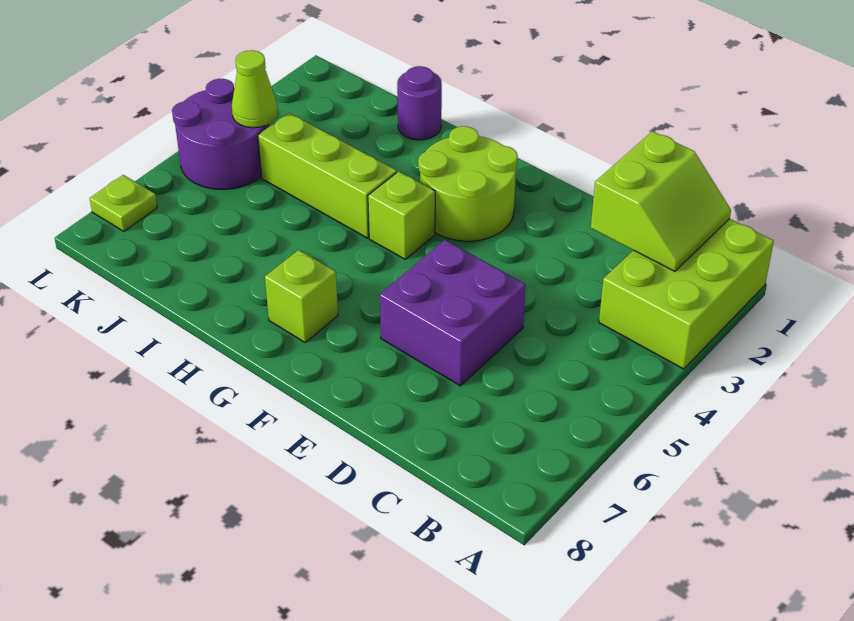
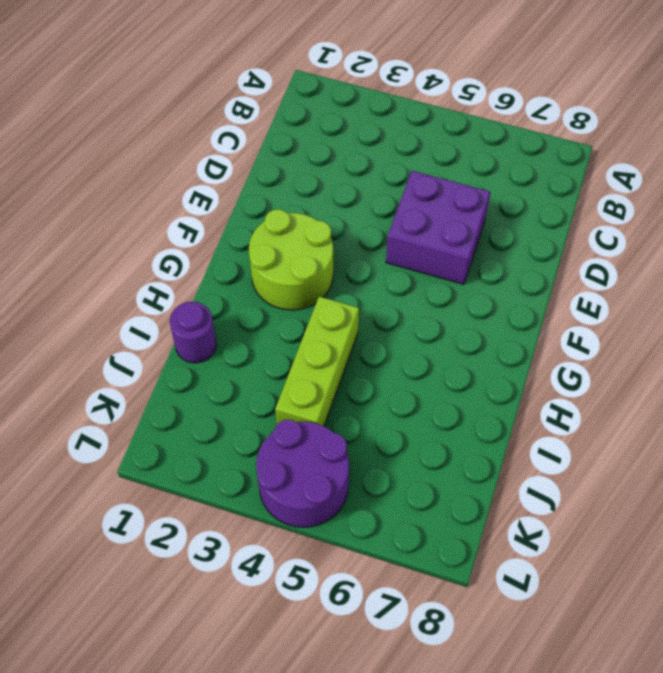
none -> lime brick A1:B3 level 1
none -> lime brick G4 level 1

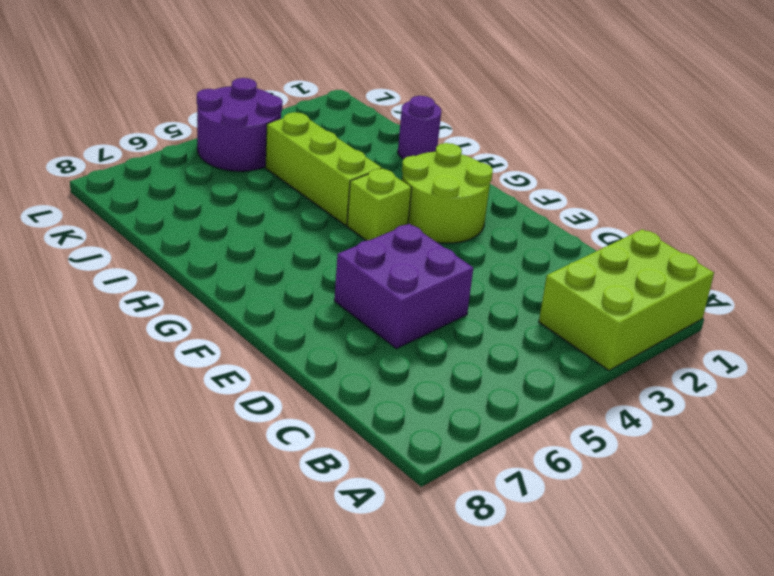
none -> lime brick G7 level 1
none -> lime plate L7 level 1

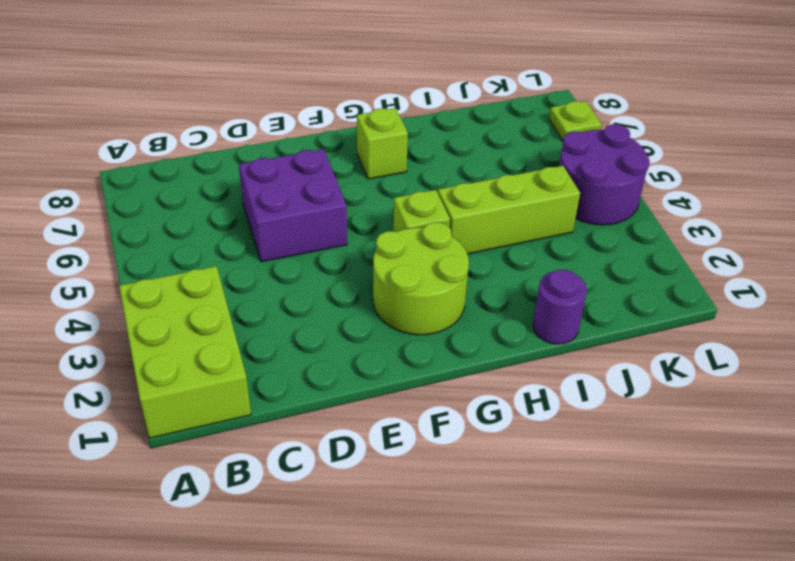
none -> lime slope B1:C2 level 2 top C
none -> lime cone K4 level 2

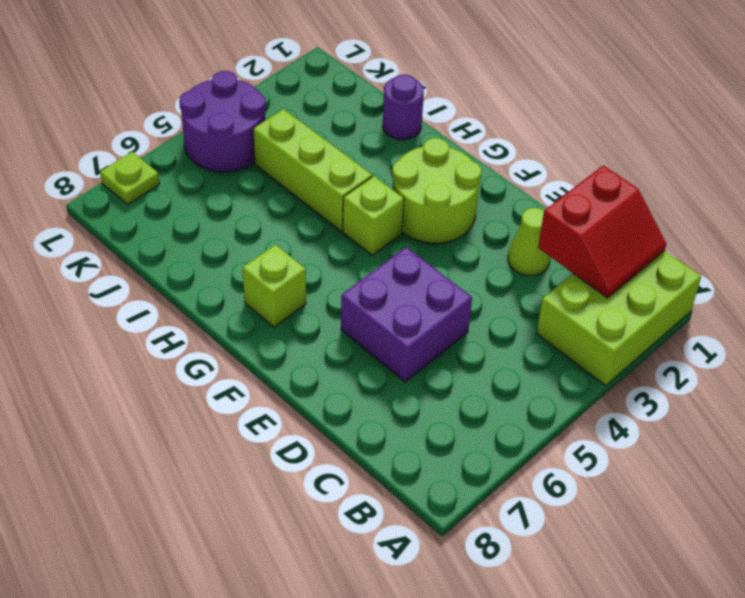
red slope B1:C2 level 2 top C -> lime slope B1:C2 level 2 top C
lime cone D2 level 1 -> lime cone K4 level 2

